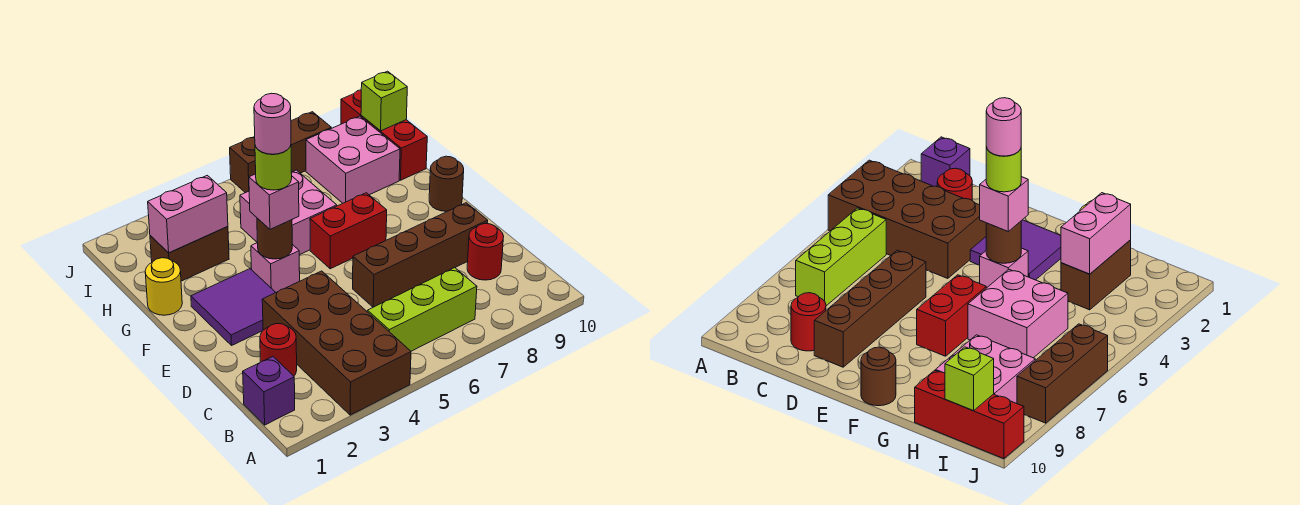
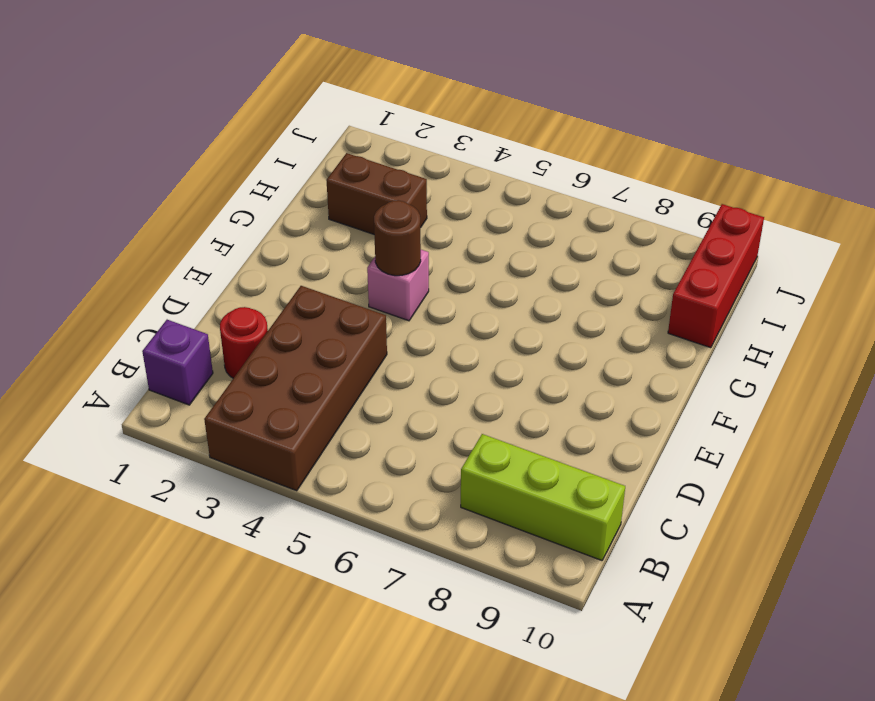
lime brick B8:B10 level 1 -> lime brick B5:B7 level 1
none -> red round brick C9 level 1
none -> brown brick D6:D9 level 1
none -> purple tile E2:F3 level 1

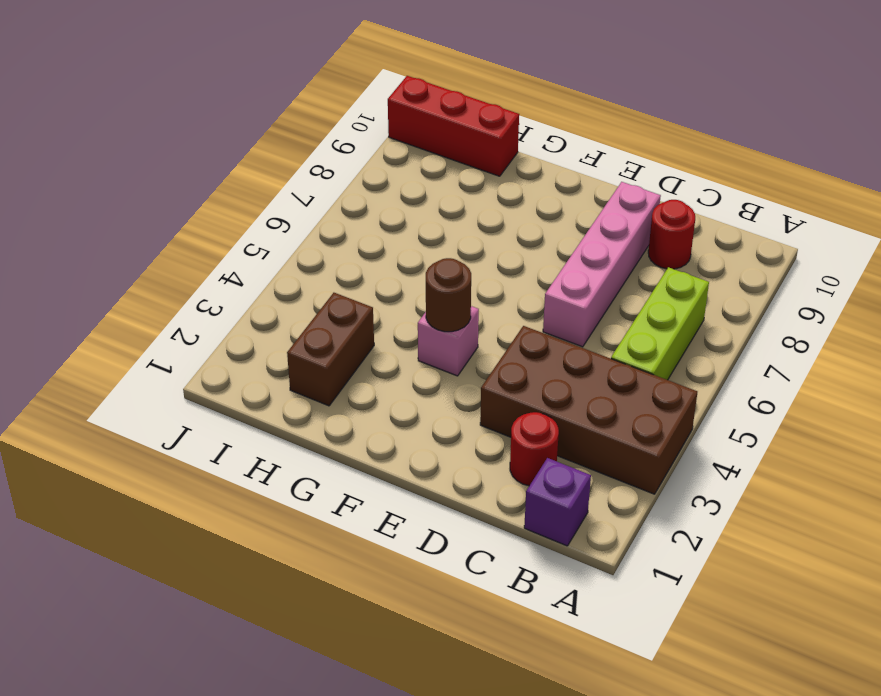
pink brick D6:D9 level 1 -> brown brick D6:D9 level 1
none -> purple tile E2:F3 level 1
none -> red brick F6:F7 level 1
none -> brown round brick F10 level 1

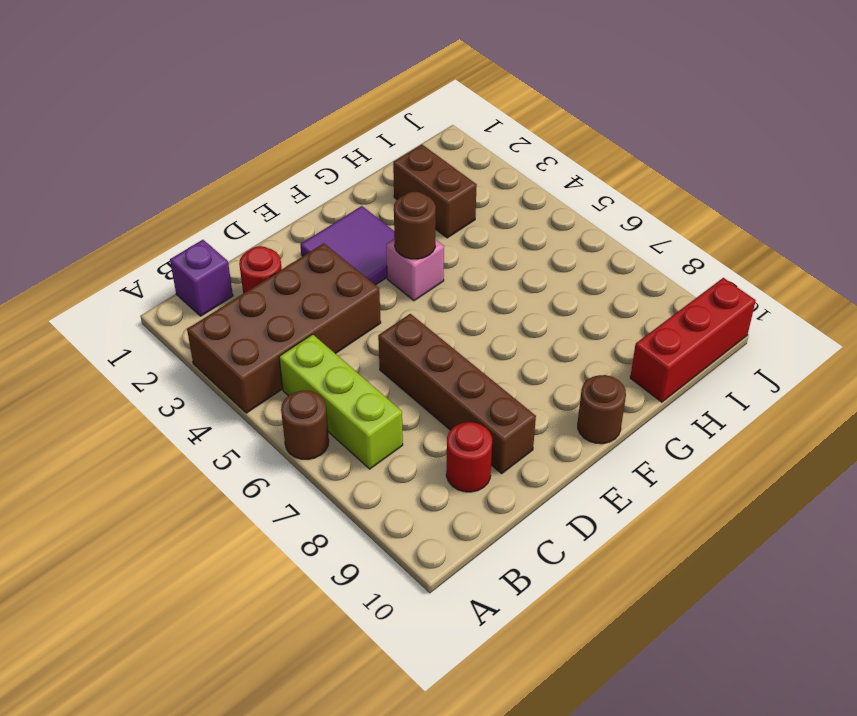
brown round brick A6 level 1 -> none
none -> red brick F6:F7 level 1
none -> yellow round brick G1 level 1
none -> pink brick G5:H6 level 1

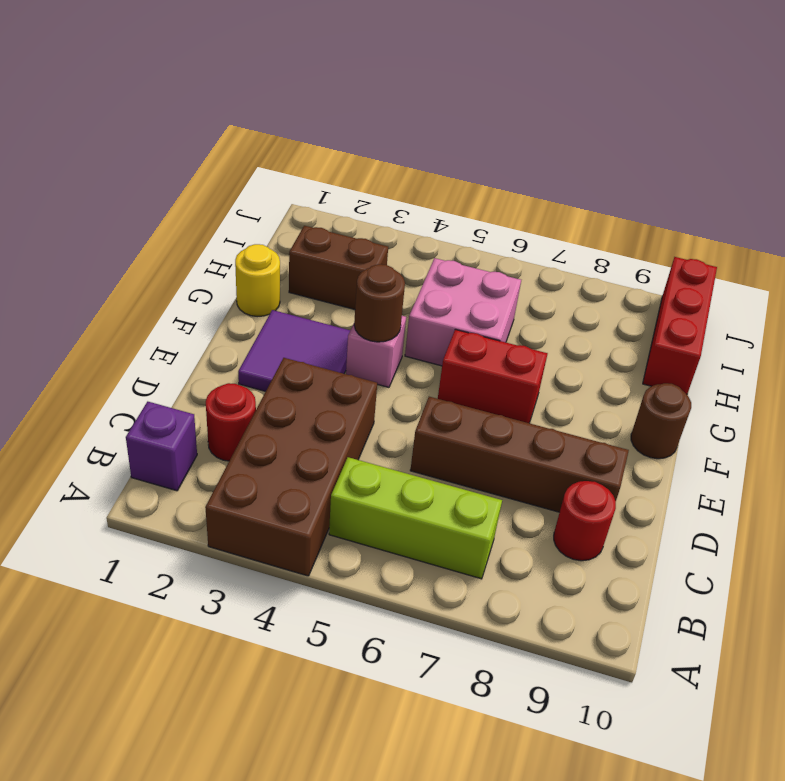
none -> pink brick H8:I9 level 1
none -> brown brick J6:J8 level 1
none -> pink brick H2:H3 level 2

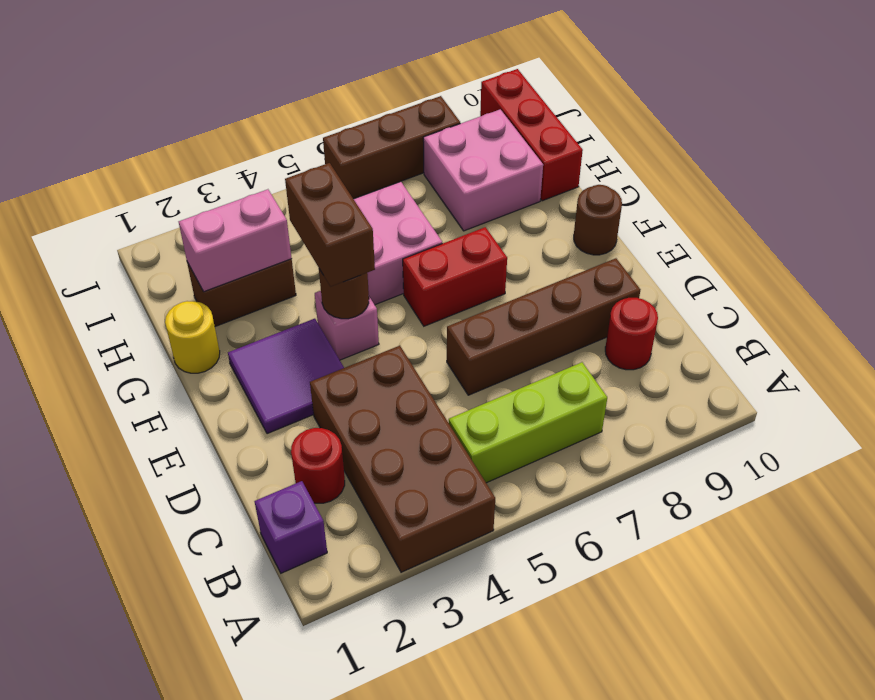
brown brick F4:G4 level 3 -> pink brick F4 level 3
none -> lime brick I10 level 2
none -> lime round brick F4 level 4
none -> pink round brick F4 level 5

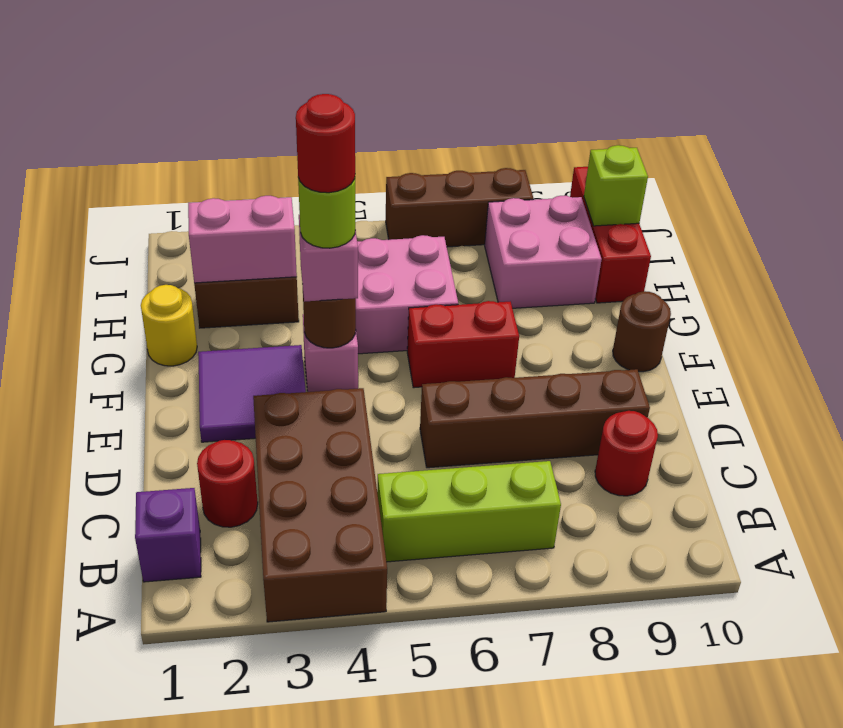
red round brick F4 level 5 -> pink round brick F4 level 5

